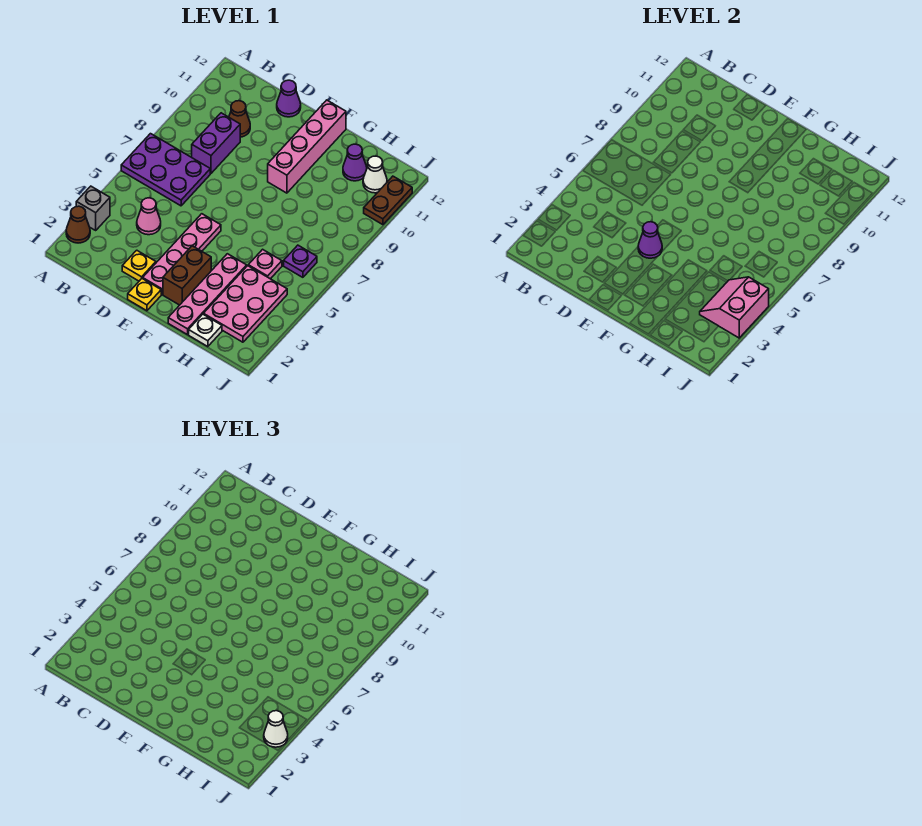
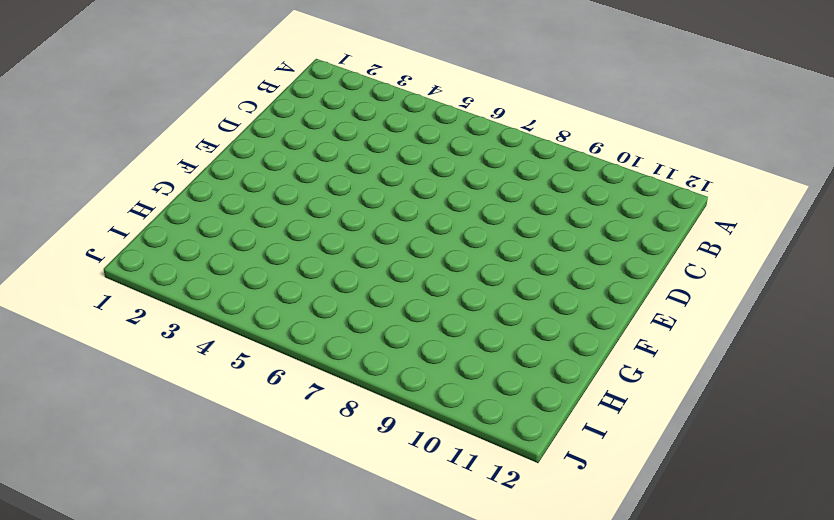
none -> brown cone A2 level 1
none -> grey brick A3 level 1
none -> purple plate A6:C7 level 1

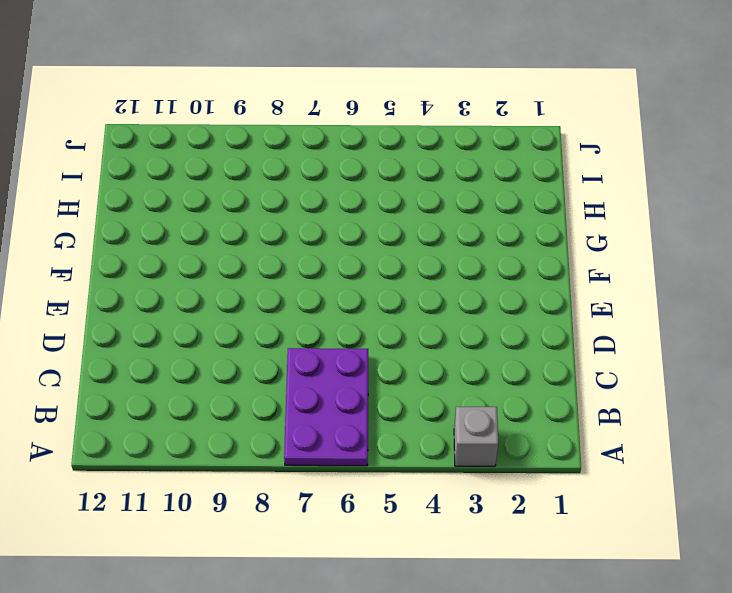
none -> brown cone A2 level 1
none -> pink cone C4 level 1
none -> purple brick C8:C9 level 1

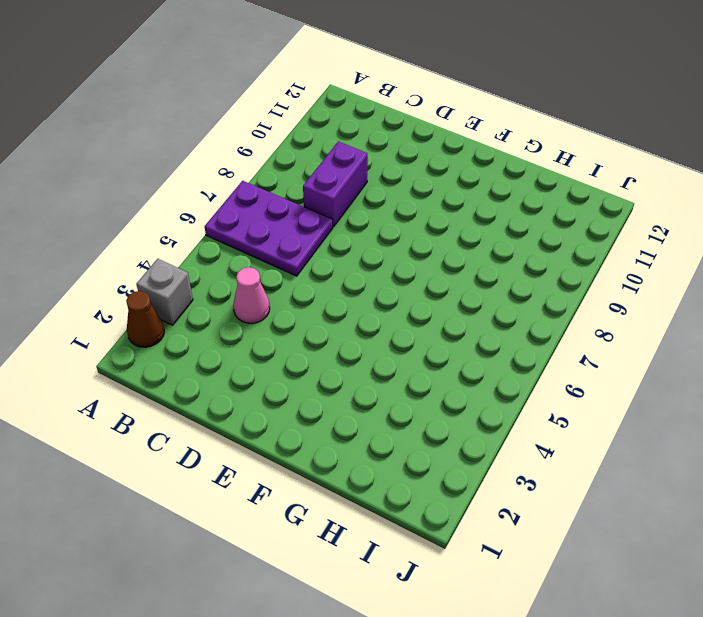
none -> brown cone C10 level 1
none -> yellow plate D2 level 1
none -> purple cone D12 level 1

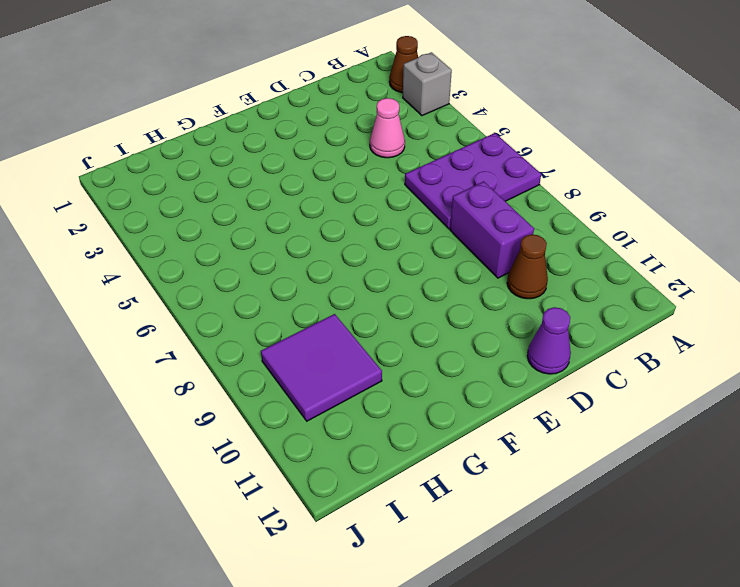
purple tile H9:I10 level 1 -> none
none -> yellow plate D2 level 1
none -> yellow plate E1 level 1
none -> pink plate E2:E5 level 1

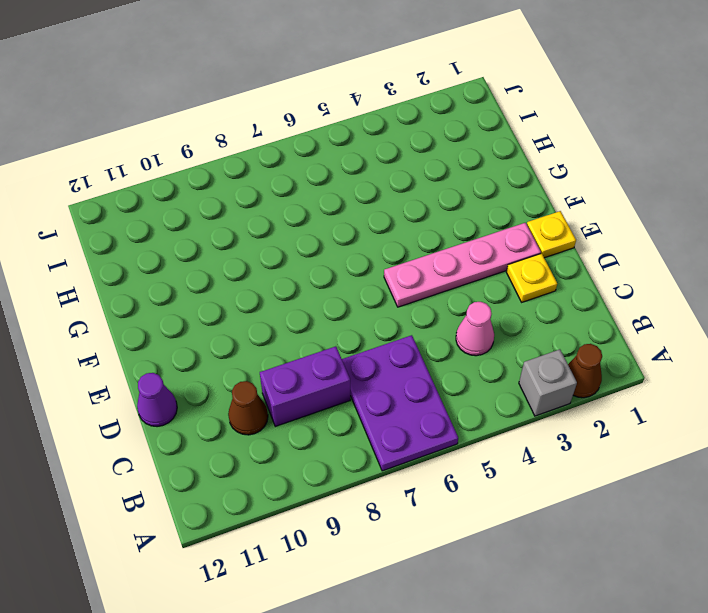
none -> brown brick F2:F3 level 1
none -> pink brick F9:F12 level 1
none -> pink plate G1:G4 level 1

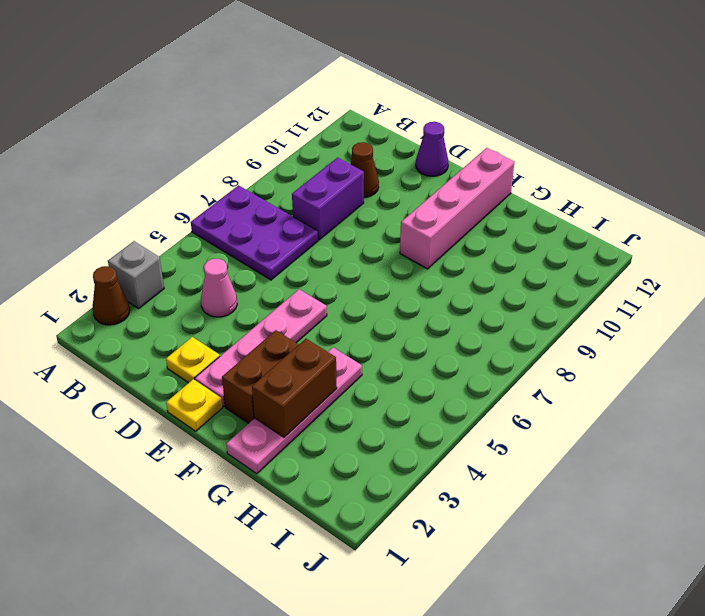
brown brick G2:G3 level 2 -> none
none -> white plate H1 level 1
none -> pink plate H2:I4 level 1
none -> pink plate H5 level 1

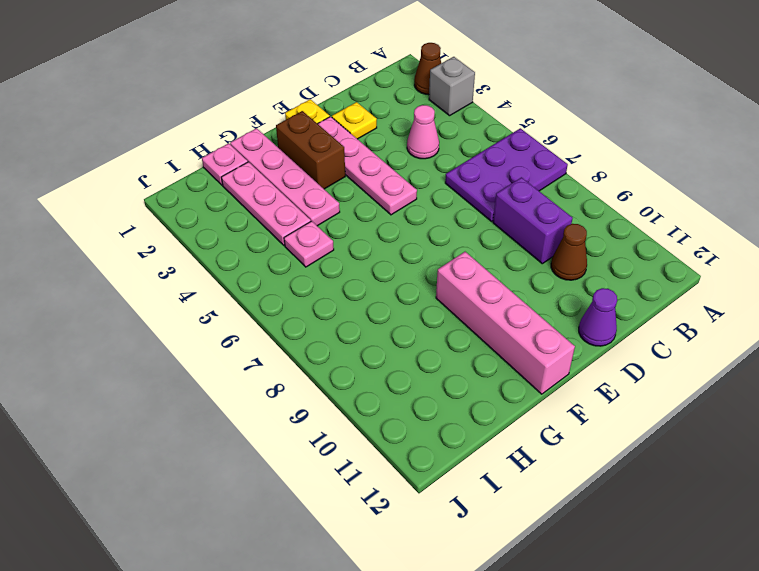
pink plate H1 level 1 -> white plate H1 level 1
pink plate H2:H4 level 1 -> pink plate H2:I4 level 1
none -> purple cone H11 level 1
none -> purple plate I6 level 1
none -> white cone I11 level 1

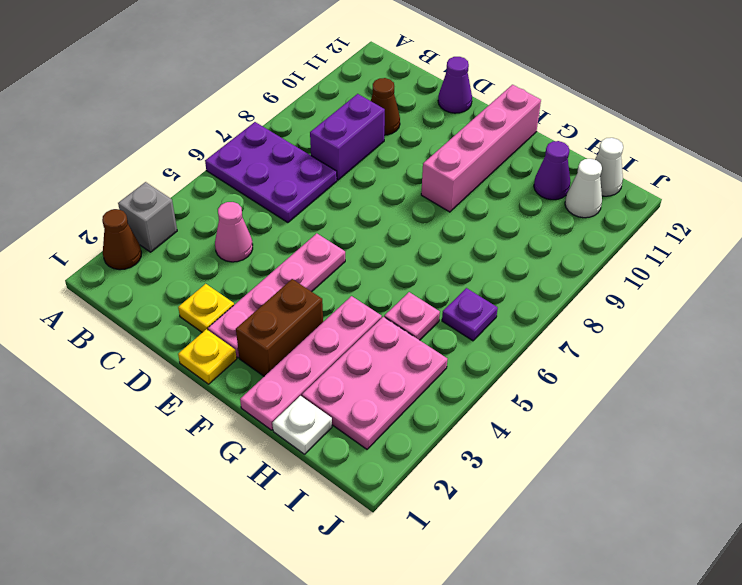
white cone I12 level 1 -> white cone J3 level 3
none -> brown plate J10:J11 level 1
none -> purple cone E4 level 2
none -> pink slope I3:J4 level 2 top J

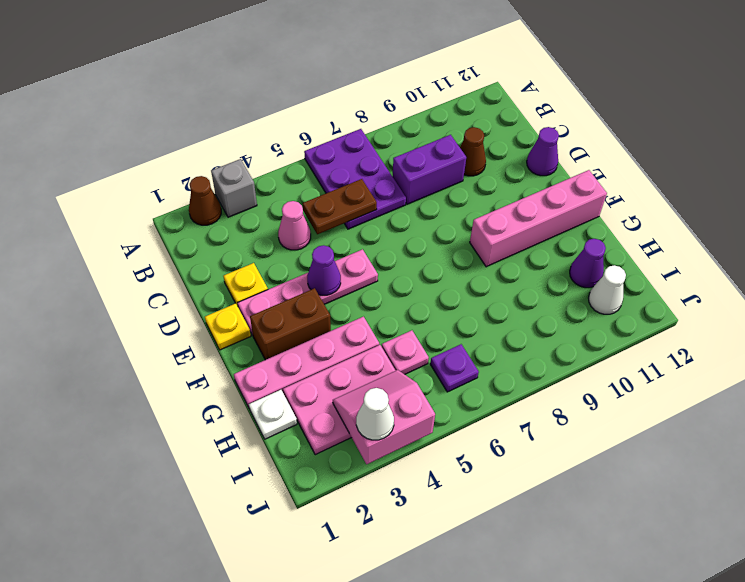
brown plate C5:C6 level 2 -> brown plate J10:J11 level 1

